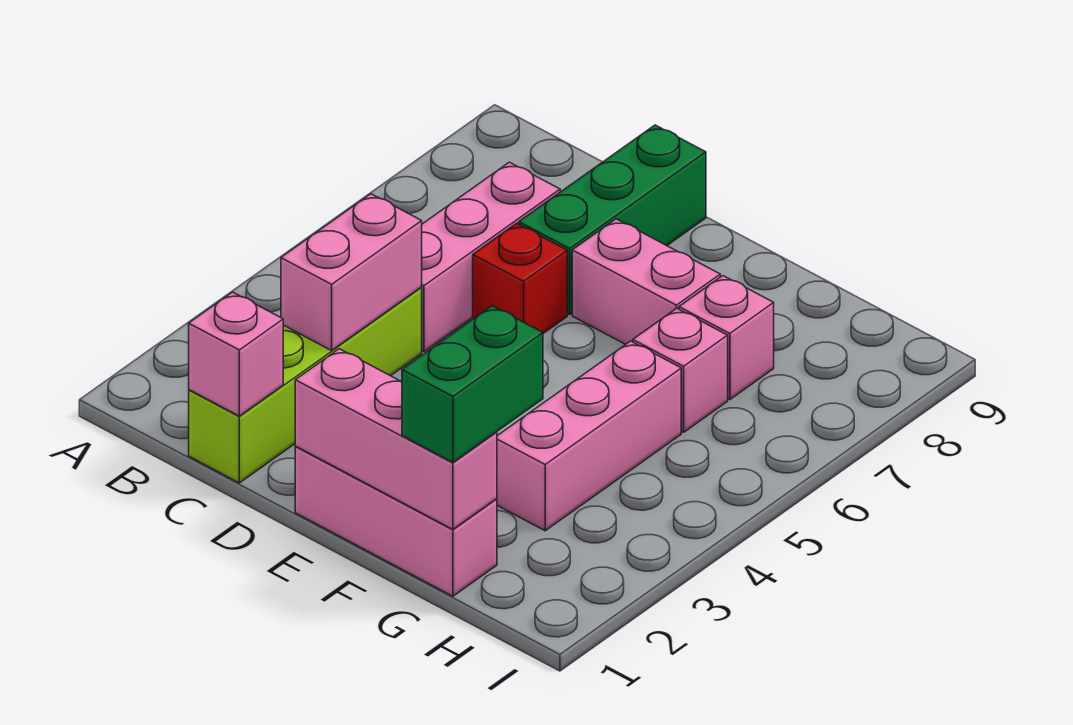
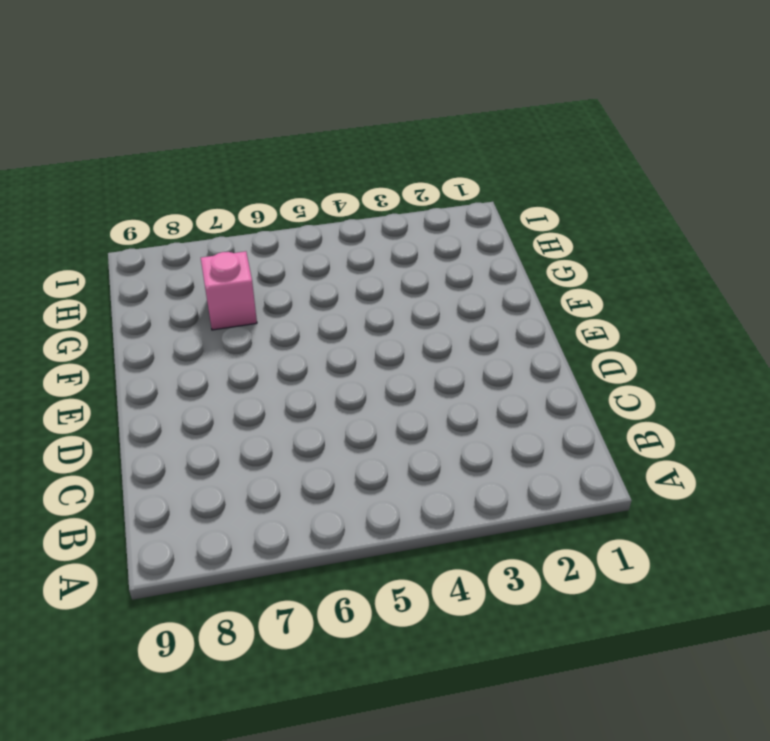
none -> lime brick C1:C4 level 1
none -> pink brick C5:C7 level 1
none -> red brick D6 level 1

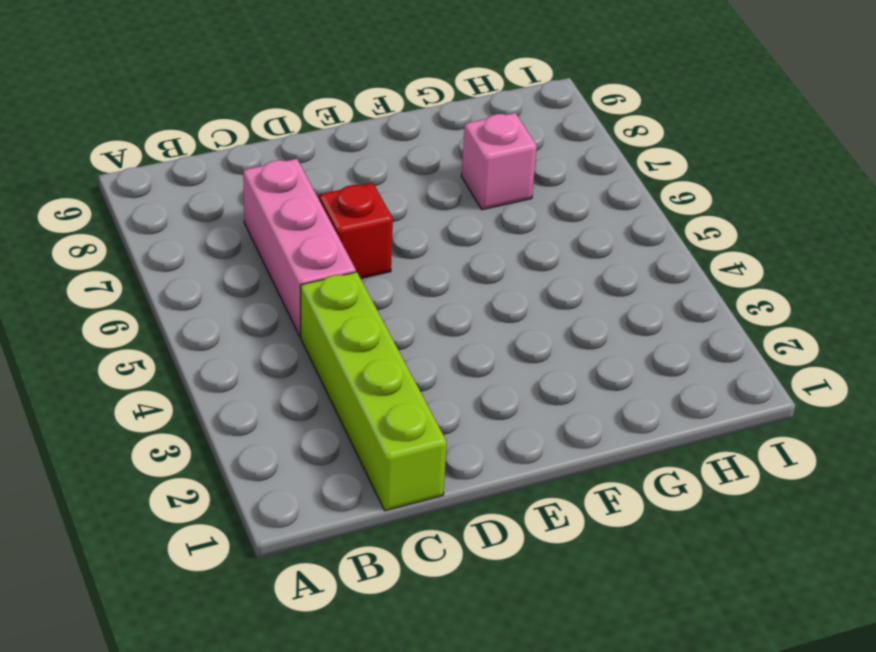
none -> green brick D7:D9 level 1
none -> pink brick E1:G1 level 1
none -> pink brick E7:F7 level 1

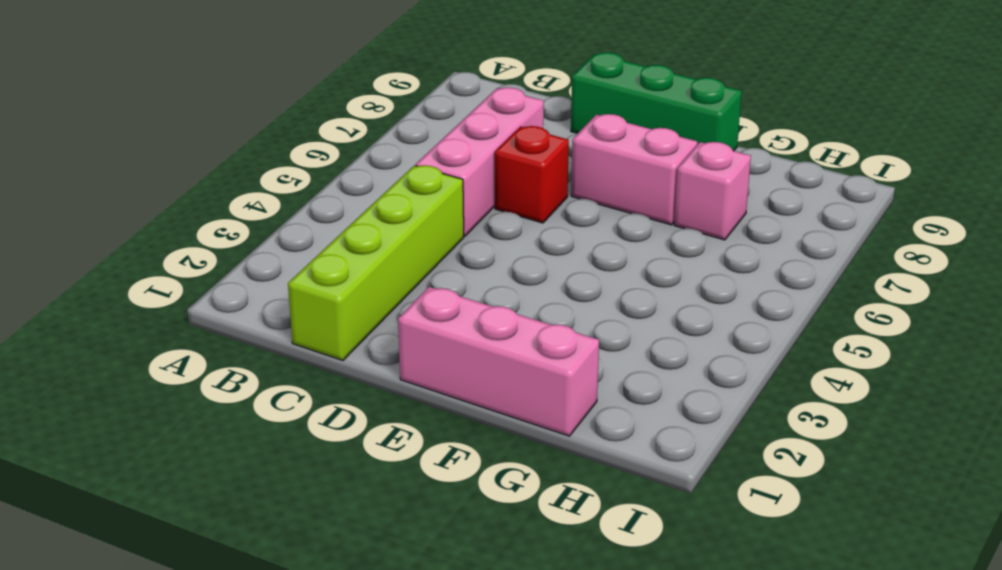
green brick D9:F9 level 1 -> green brick D7:D9 level 1
none -> pink brick G3:G5 level 1
none -> pink brick G6 level 1
none -> pink brick C1 level 2

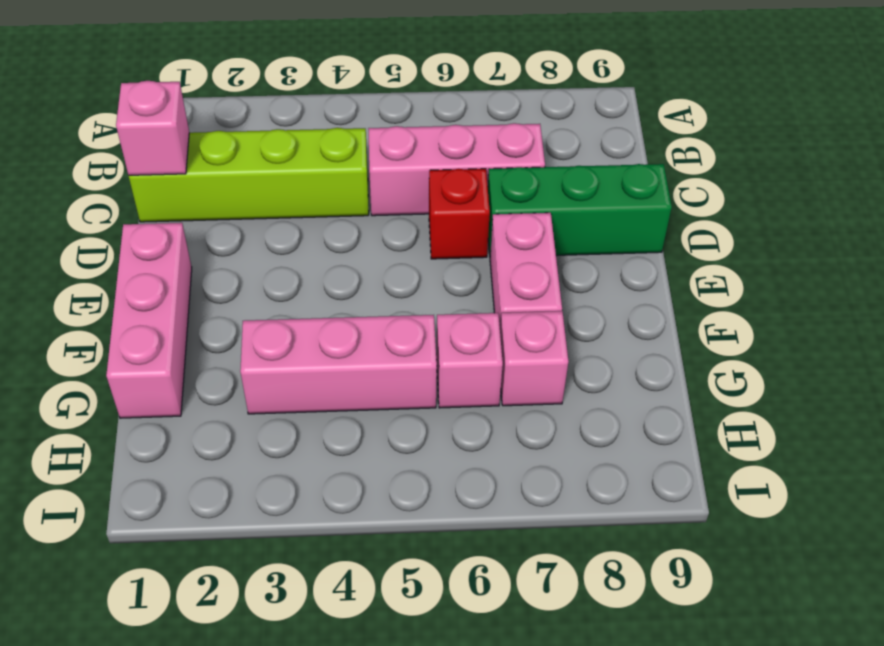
none -> pink brick C3:C4 level 2
none -> pink brick E1:G1 level 2
none -> green brick G1:G2 level 3

